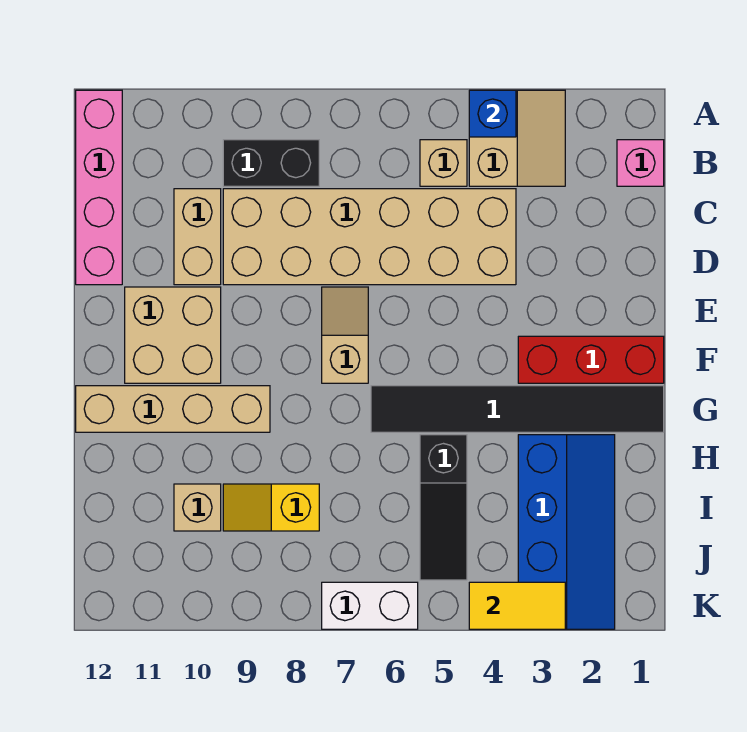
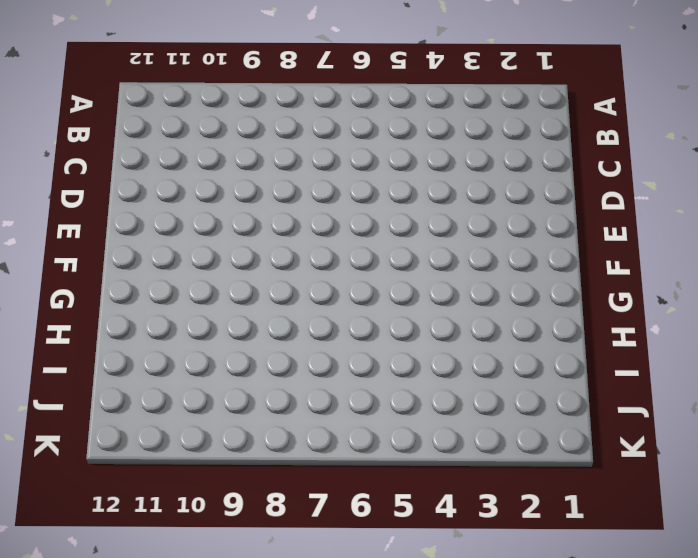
none -> tan slope A3:B4 level 1 top 4
none -> pink brick A12:D12 level 1
none -> pink brick B1 level 1

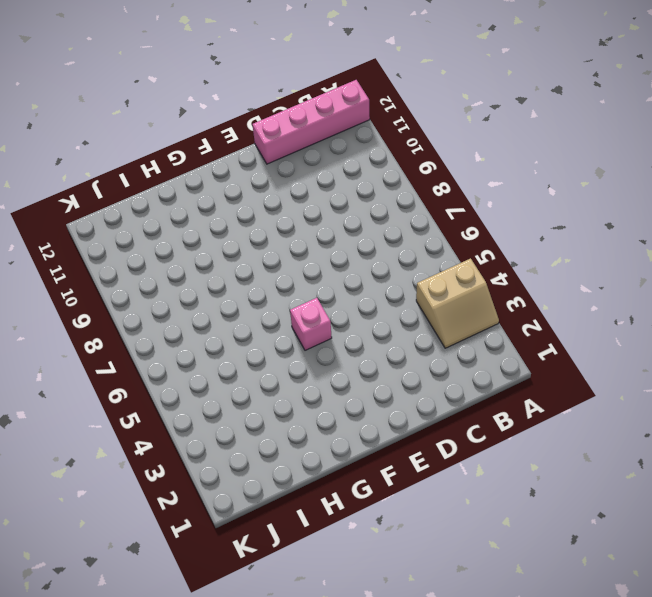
pink brick F5 level 1 -> pink brick B1 level 1
none -> tan brick B5 level 1
none -> black brick B8:B9 level 1
none -> tan brick C4:D9 level 1

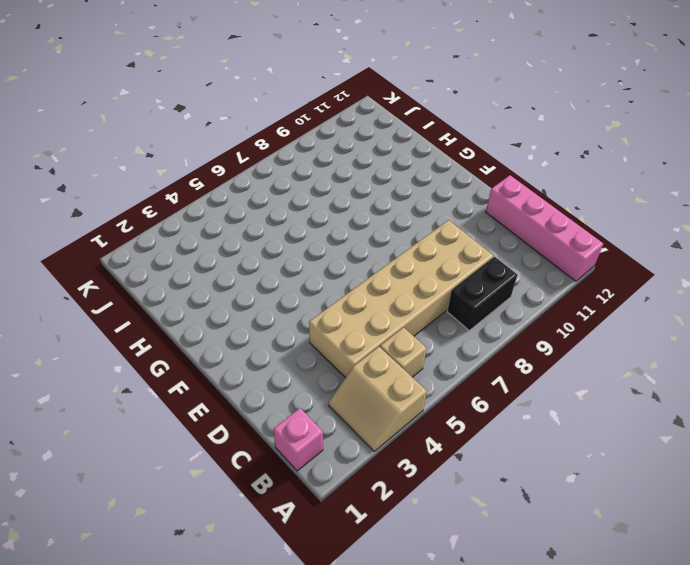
none -> tan brick C10:D10 level 1
none -> tan slope E7:F7 level 1 top F
none -> tan brick E10:F11 level 1

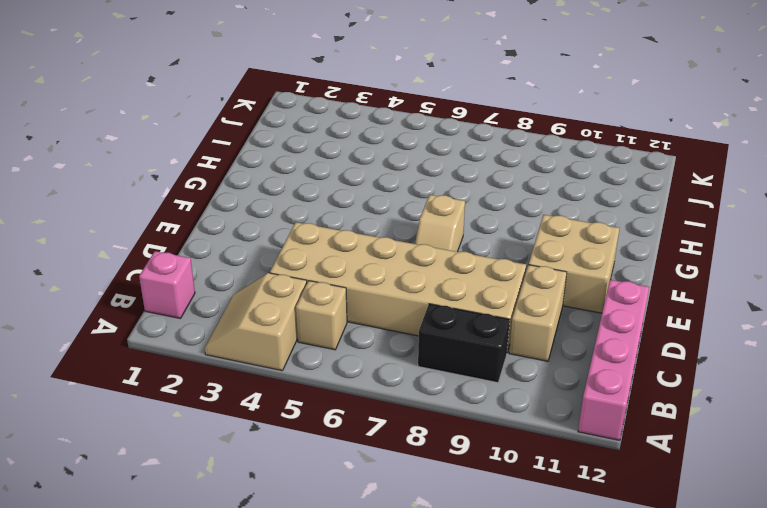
none -> red brick F1:F3 level 1
none -> black tile G1:G6 level 1
none -> tan brick G9:G12 level 1

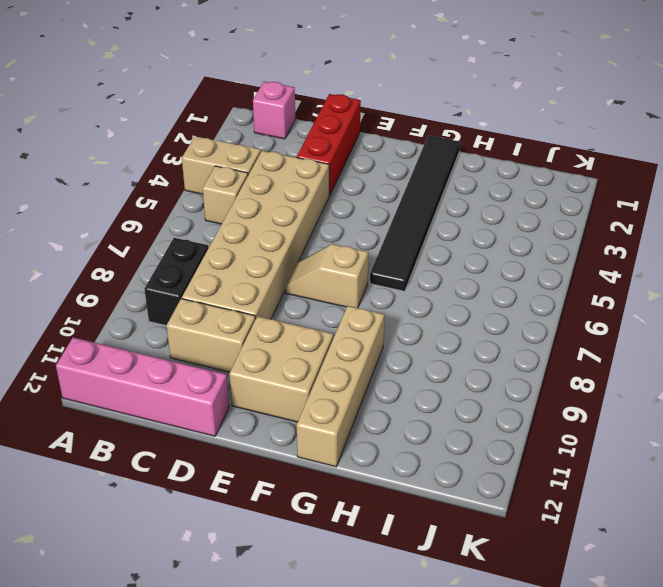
red brick D1:D3 level 1 -> red brick F1:F3 level 1
none -> blue slope H2:K3 level 1 top 3
none -> black slope H5:J5 level 1 top H
none -> yellow slope I8:I9 level 1 top 8

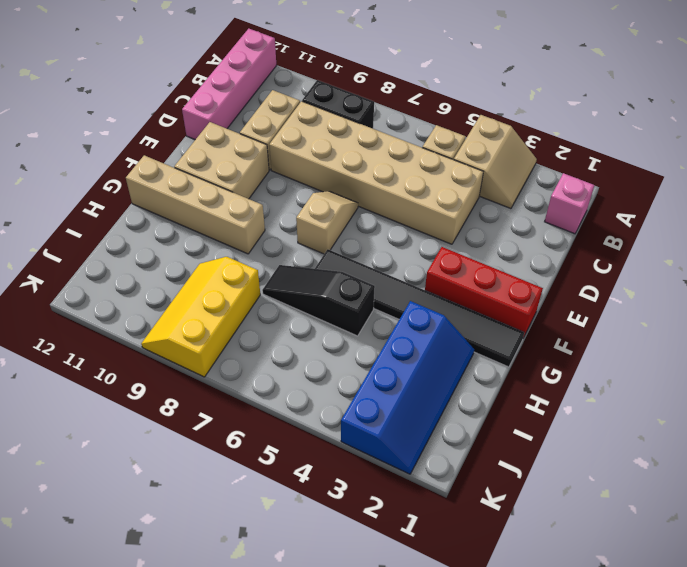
black slope H5:H7 level 1 top 5 -> black slope H5:J5 level 1 top H
yellow slope I8:K9 level 1 top 8 -> yellow slope I8:I9 level 1 top 8
none -> tan brick I10 level 1
none -> white brick K6:K7 level 1
none -> blue brick A4 level 2

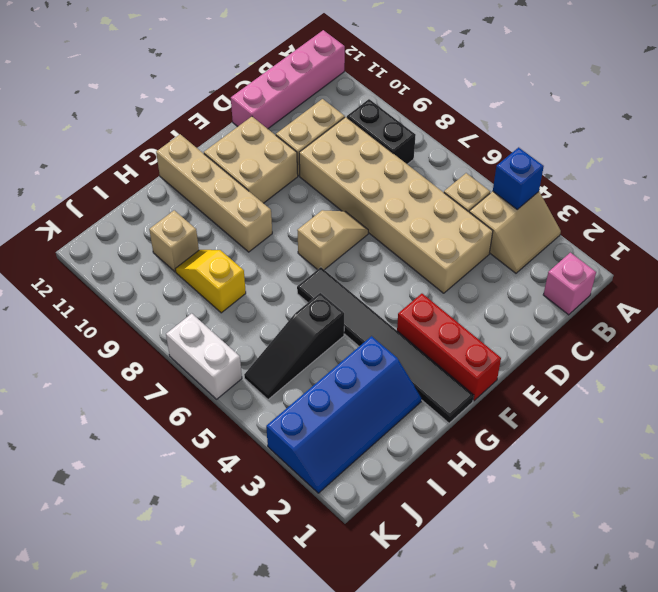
none -> yellow tile K3:K4 level 2

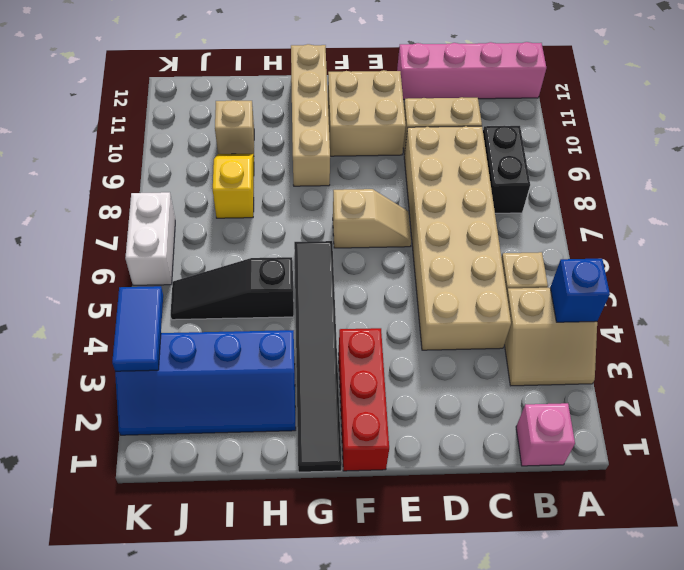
blue tile K3:K4 level 2 -> yellow tile K3:K4 level 2

